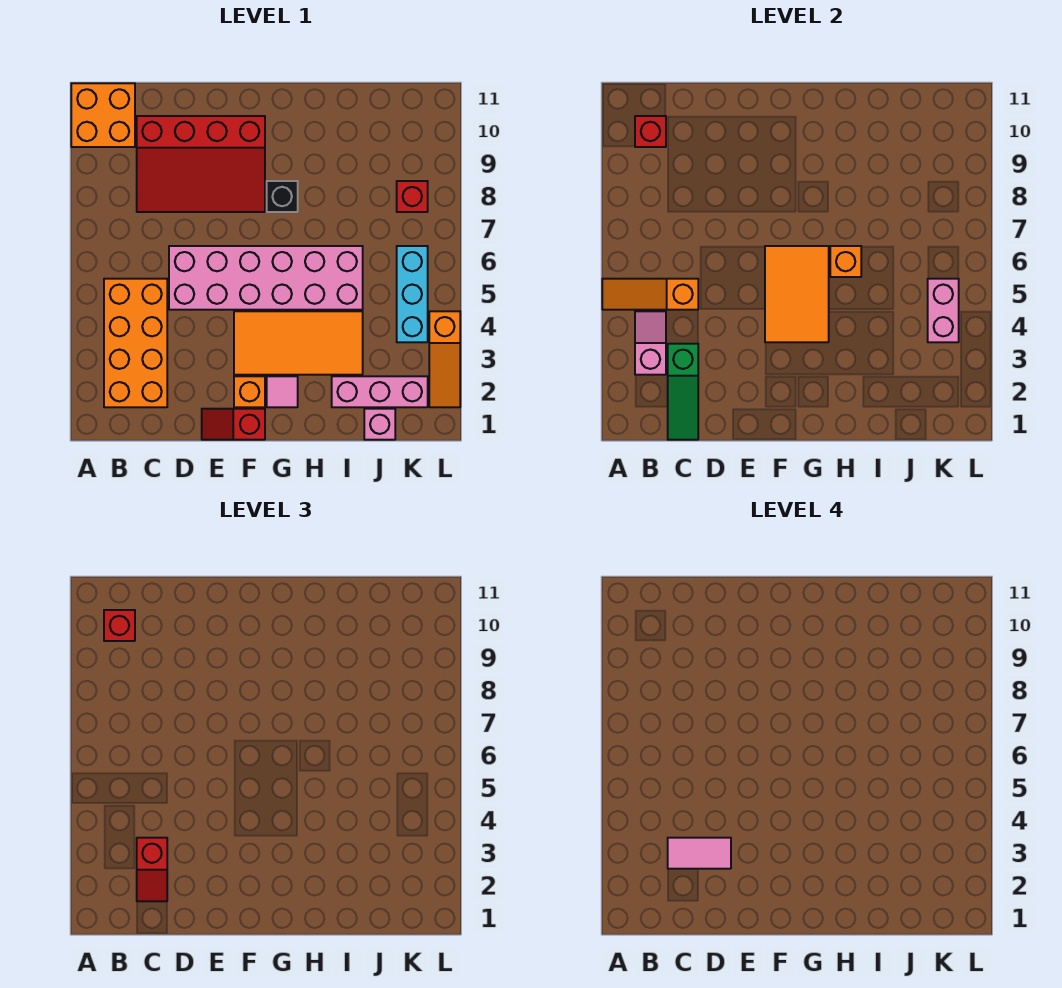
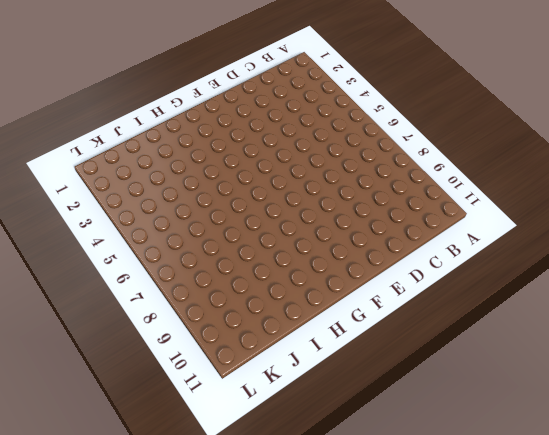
none -> orange brick A10:B11 level 1
none -> orange brick B2:C5 level 1
none -> red slope C8:F10 level 1 top 10

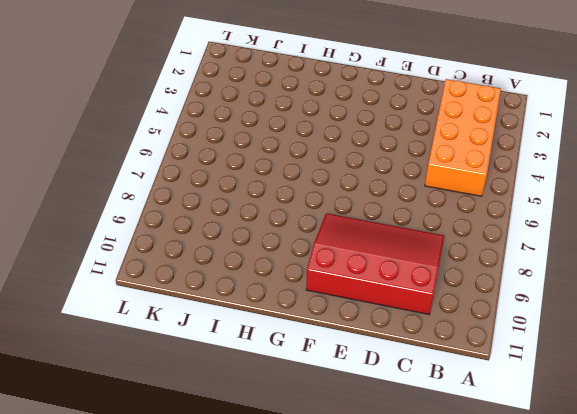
none -> orange brick A10:B11 level 1
none -> pink brick D5:I6 level 1
none -> red slope E1:F1 level 1 top F

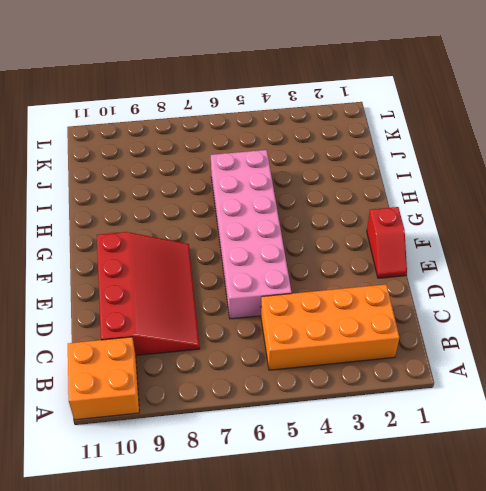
none -> orange brick F2 level 1
none -> orange tile F3:I4 level 1
none -> pink tile G2 level 1

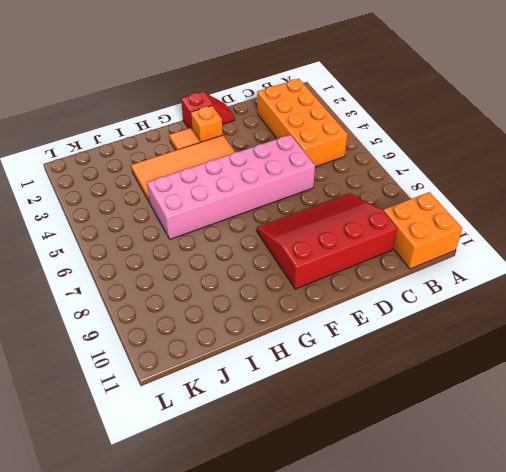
orange tile G2 level 1 -> pink tile G2 level 1
none -> black brick G8 level 1
none -> pink brick I2:K2 level 1
none -> pink brick J1 level 1

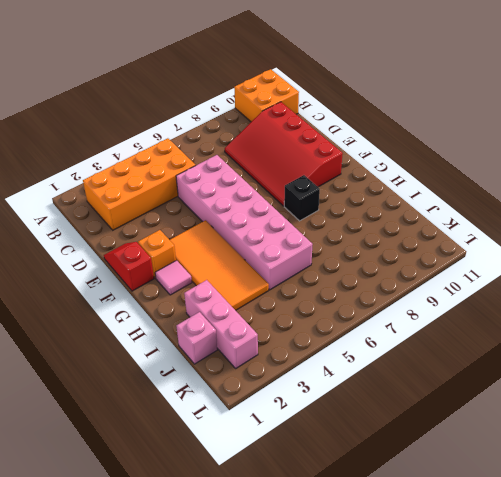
none -> cyan brick K4:K6 level 1
none -> red brick K8 level 1
none -> orange slope L2:L4 level 1 top 4

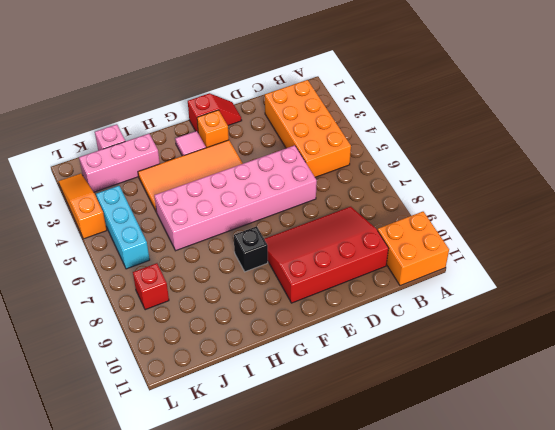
none -> orange slope A5:C5 level 2 top C
none -> pink slope B3:B4 level 2 top 3
none -> red brick B10 level 2

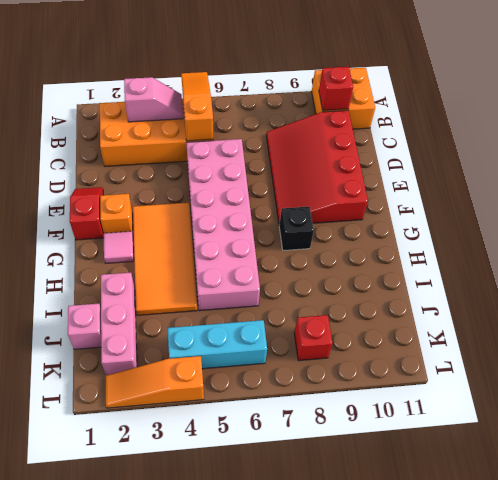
none -> green slope C1:C3 level 2 top 3
none -> orange tile F4:G6 level 2
none -> orange brick H6 level 2

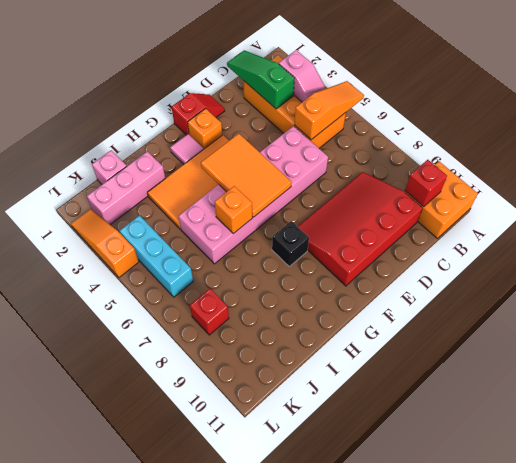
none -> pink brick K4:K5 level 2
none -> red brick B10 level 3
none -> red slope C2:C3 level 3 top 3

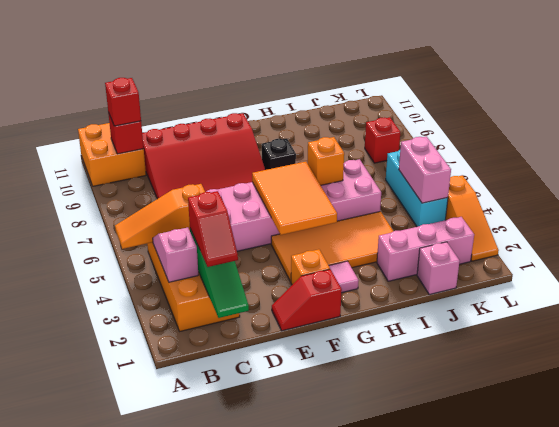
none -> pink tile C3:D3 level 4

